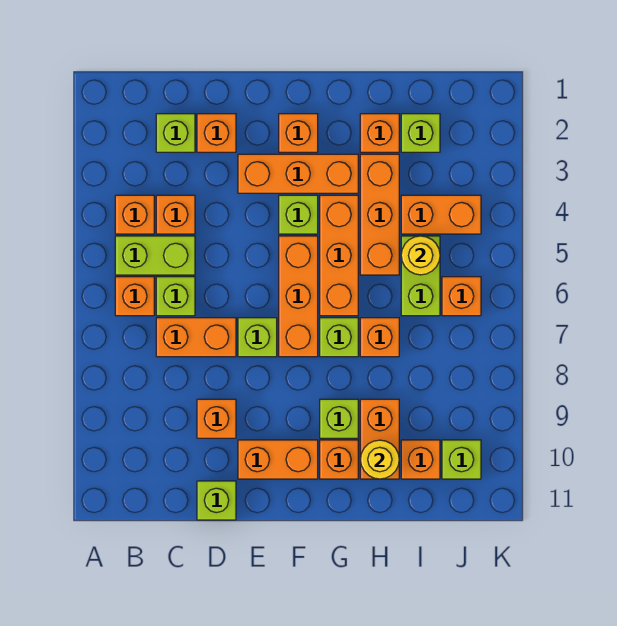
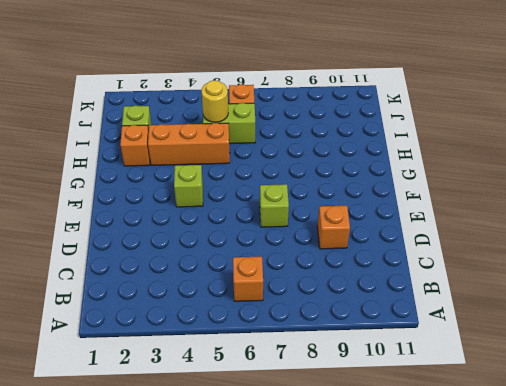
none -> orange brick B4 level 1
none -> lime brick B5:C5 level 1
none -> lime brick C2 level 1
none -> orange brick C4 level 1

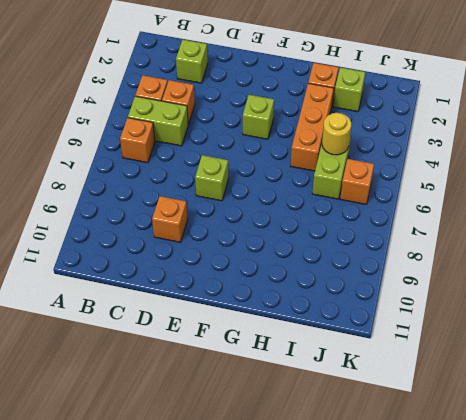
none -> lime brick C6 level 1
none -> orange brick C7:D7 level 1
none -> orange brick D2 level 1
none -> lime brick D11 level 1

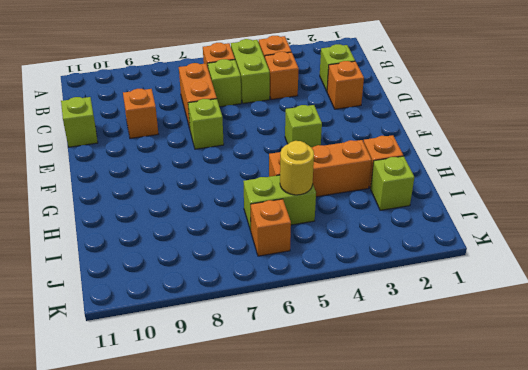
none -> orange brick E3:G3 level 1
none -> orange brick E10:F10 level 1
none -> orange brick F2 level 1
none -> orange brick F5:F7 level 1

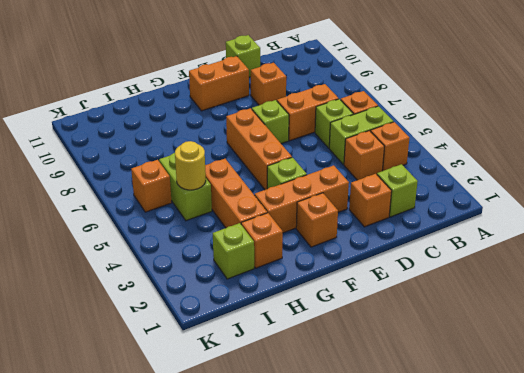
none -> orange brick G4:G6 level 1
none -> lime brick G7 level 1
none -> lime brick G9 level 1
none -> orange brick G10 level 1

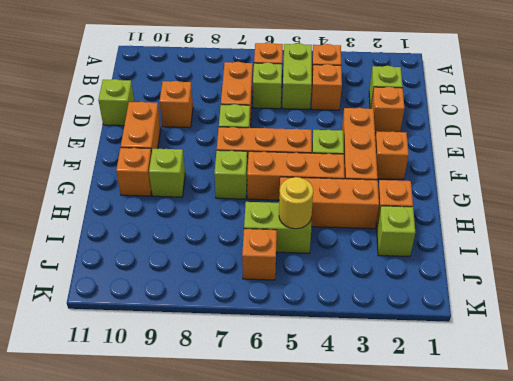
none -> orange brick H7 level 1
none -> orange brick H9:H10 level 1
none -> orange brick I4:J4 level 1
none -> orange brick I10 level 1

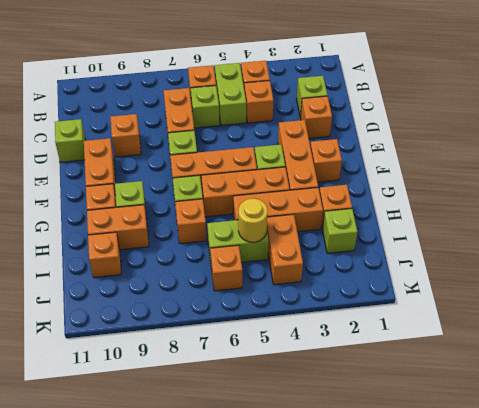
none -> lime brick J10 level 1
none -> yellow round brick H10 level 2

